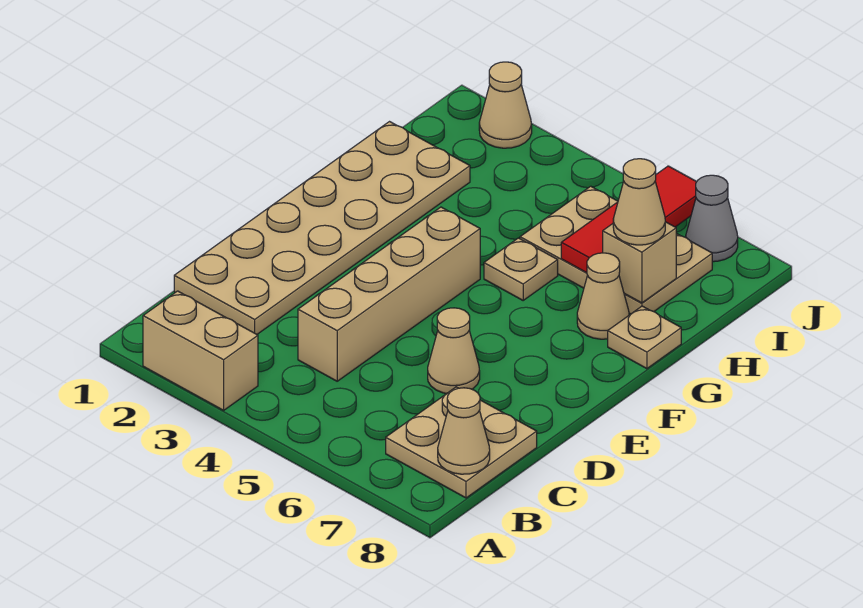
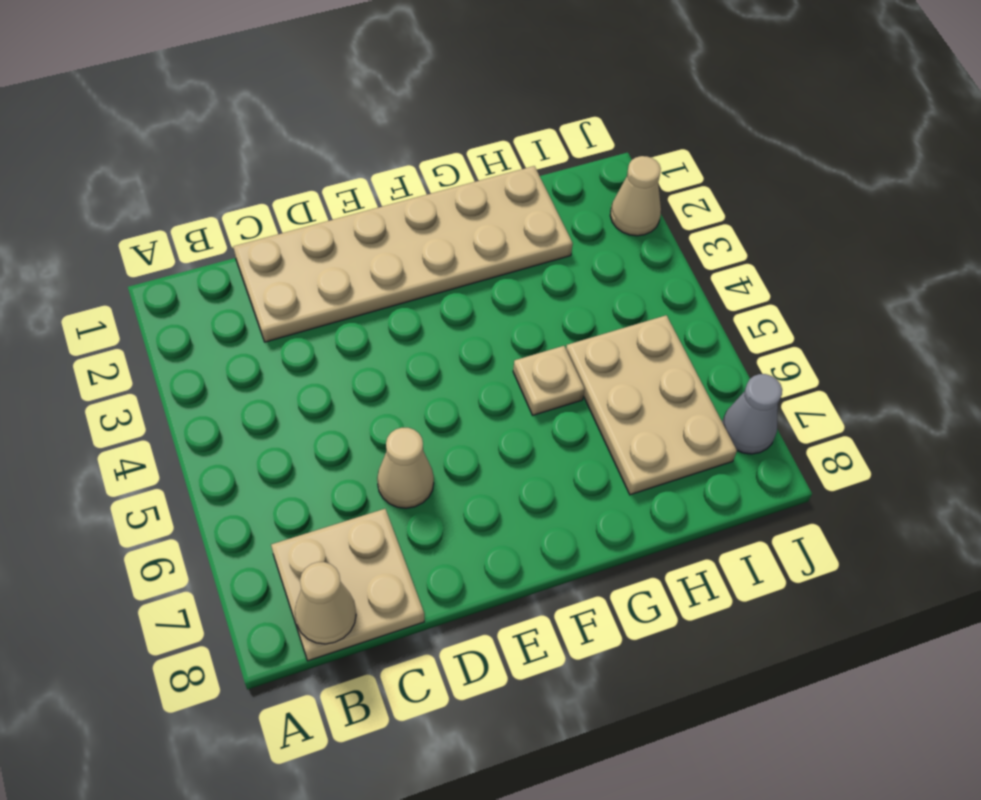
none -> tan brick A2:A3 level 1
none -> tan brick C4:F4 level 1
none -> tan cone G7 level 1

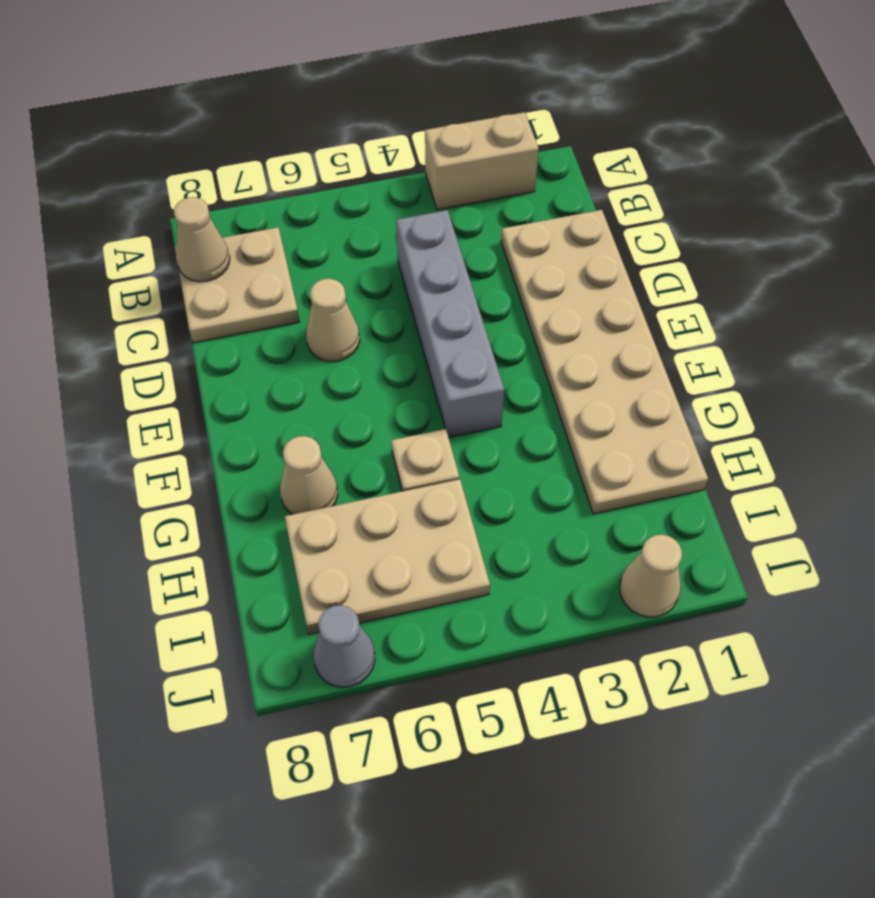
grey brick C4:F4 level 1 -> tan brick C4:F4 level 1
none -> tan plate G8 level 1
none -> red tile H6:J6 level 2
none -> tan brick H7 level 2

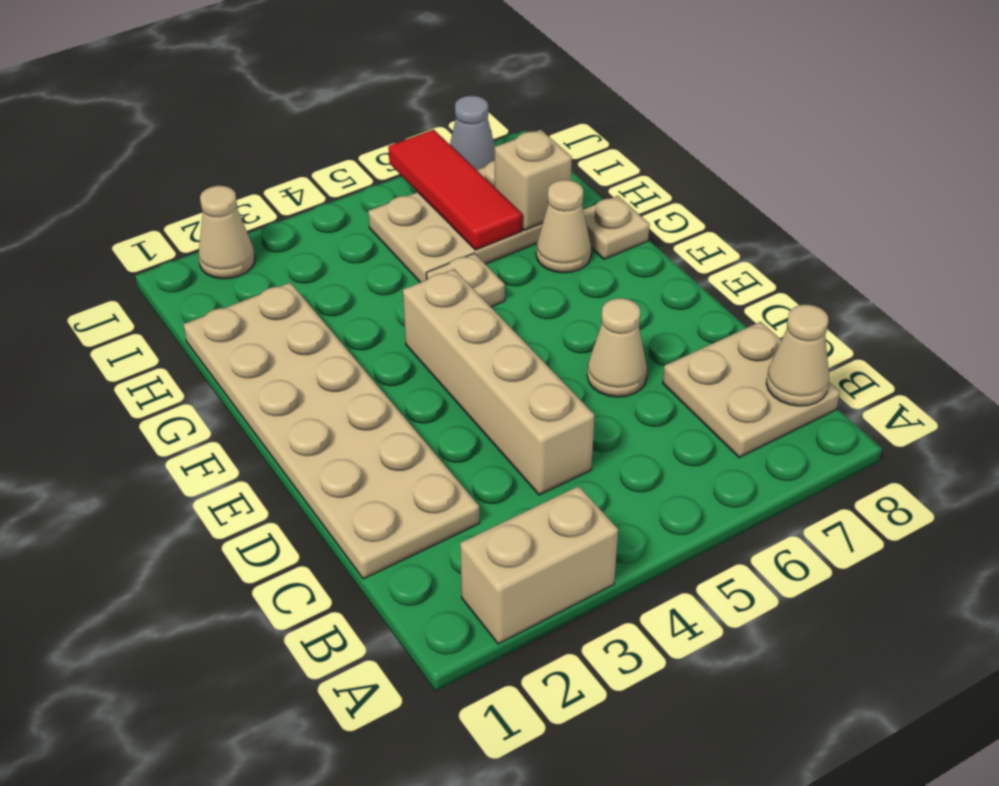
none -> tan cone H7 level 3

